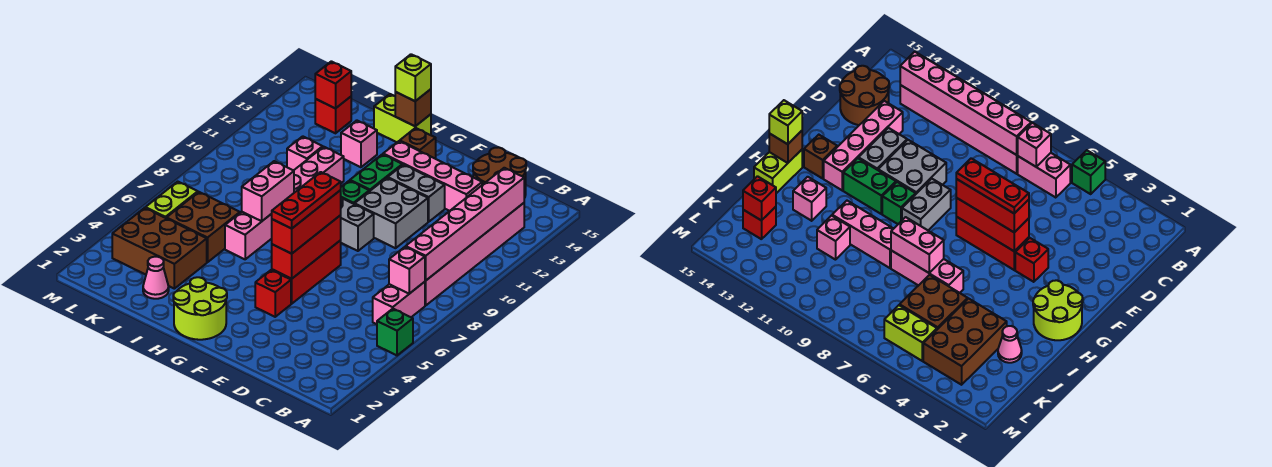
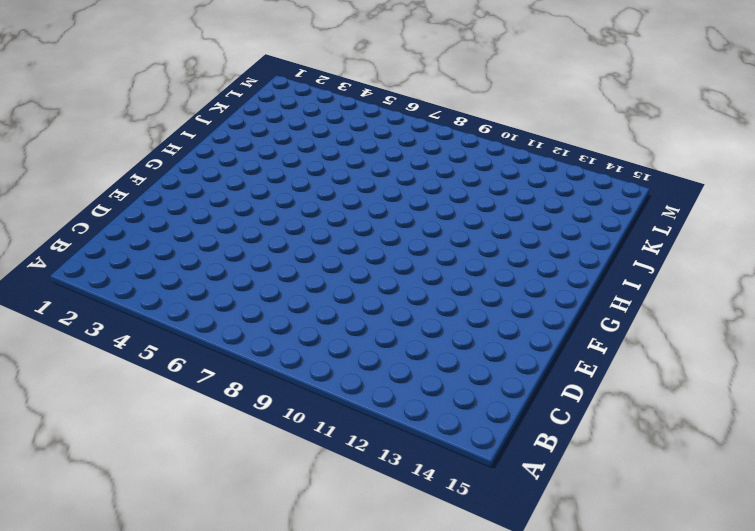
none -> green brick A5 level 1
none -> pink brick B6:B7 level 1
none -> pink brick B8:B13 level 1
none -> brown round brick C14:D15 level 1

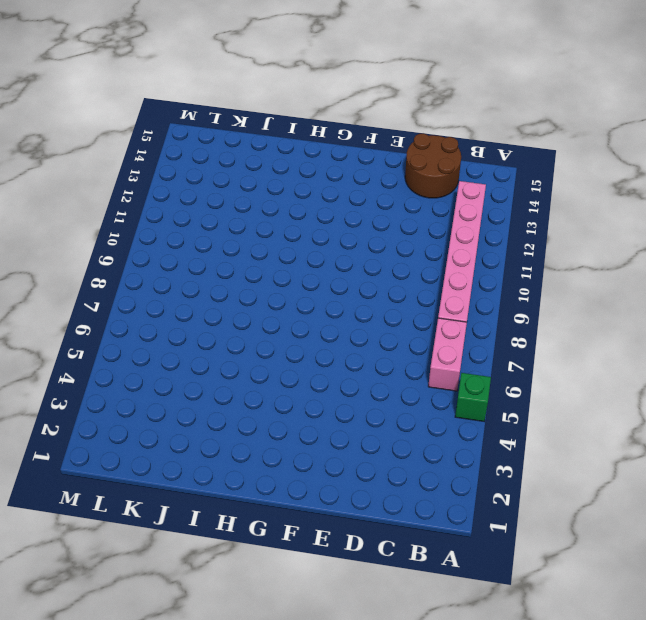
none -> pink brick D13:G13 level 1
none -> grey brick E10:F11 level 1
none -> grey brick E12:F12 level 1
none -> red brick F4 level 1

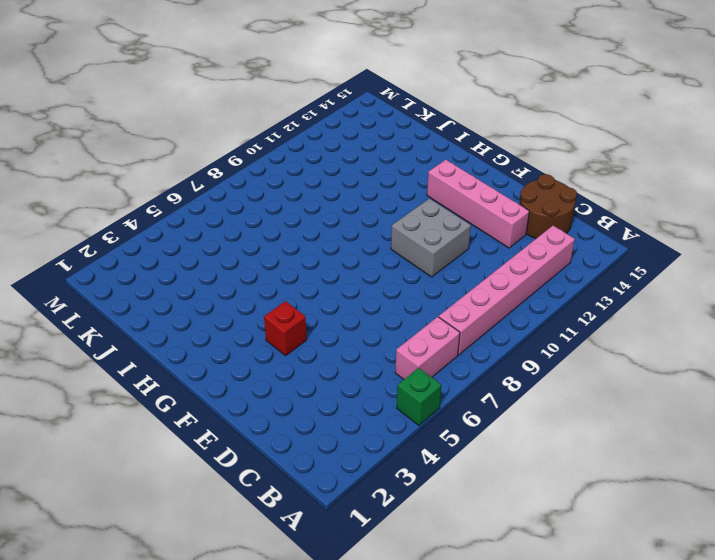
none -> grey brick E12:F12 level 1
none -> red brick F5:F7 level 1
none -> grey brick F9:G9 level 1
none -> lime round brick G1:H2 level 1

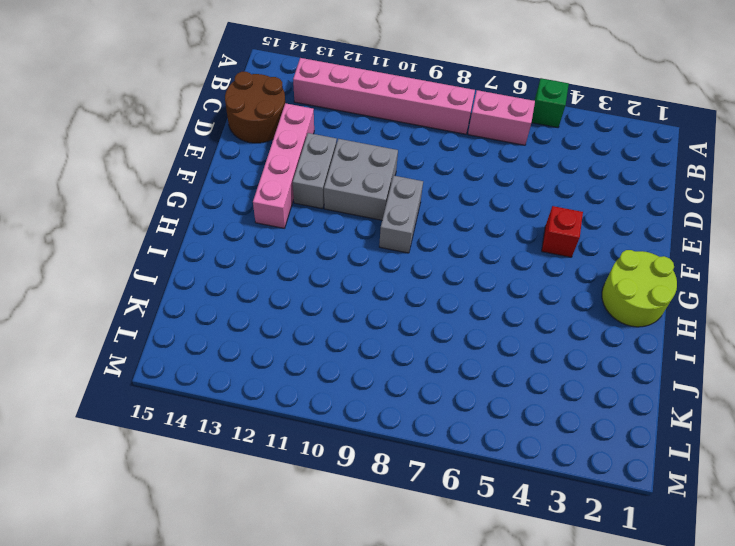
none -> red brick F5:F7 level 1
none -> green brick G10 level 1
none -> green brick G11:G12 level 1
none -> brown brick G14 level 1

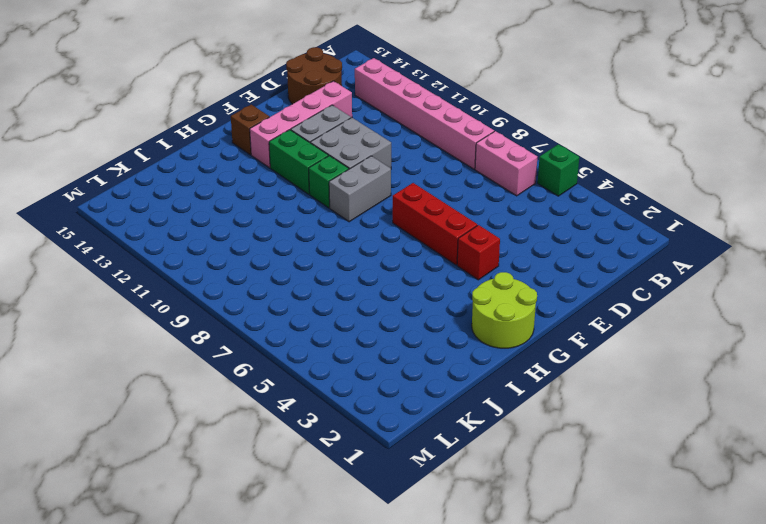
none -> lime brick H15:I15 level 1
none -> pink brick I6:I8 level 1
none -> pink brick I9:I11 level 1
none -> pink brick I13 level 1

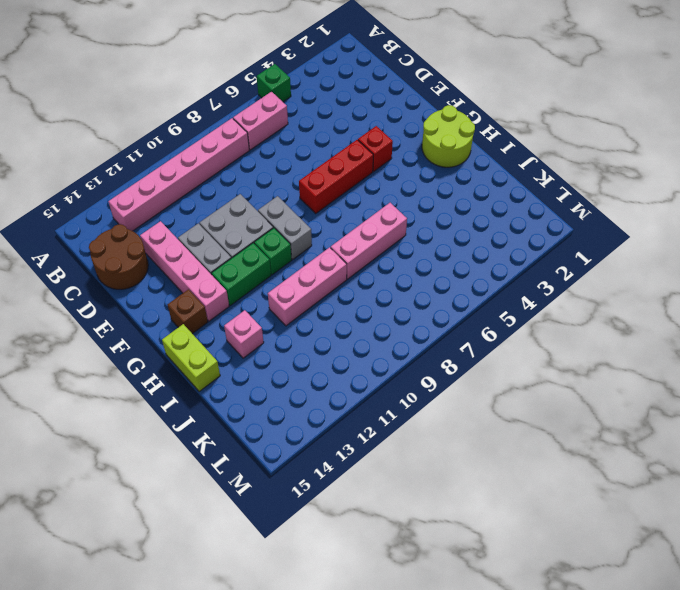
none -> pink cone J2 level 1
none -> brown brick J3:L4 level 1
none -> brown brick J5:K6 level 1
none -> pink brick J11 level 1

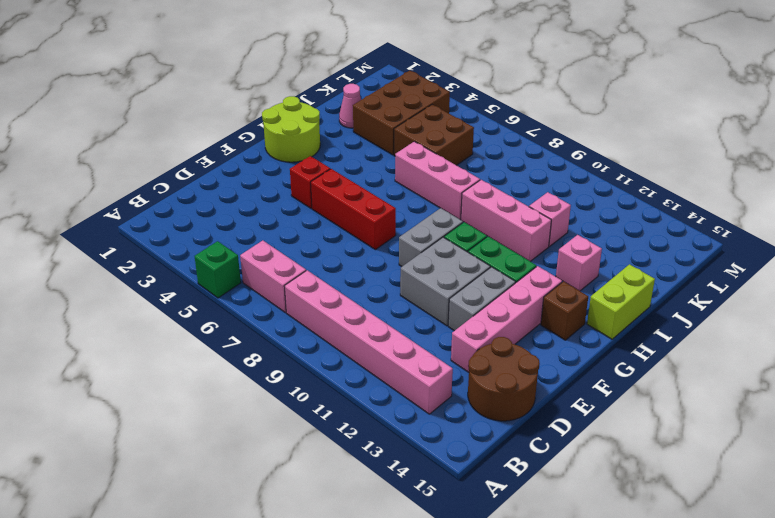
none -> red brick K14 level 1
none -> lime brick L5:L6 level 1
none -> pink brick B7 level 2
none -> pink brick B8:B13 level 2

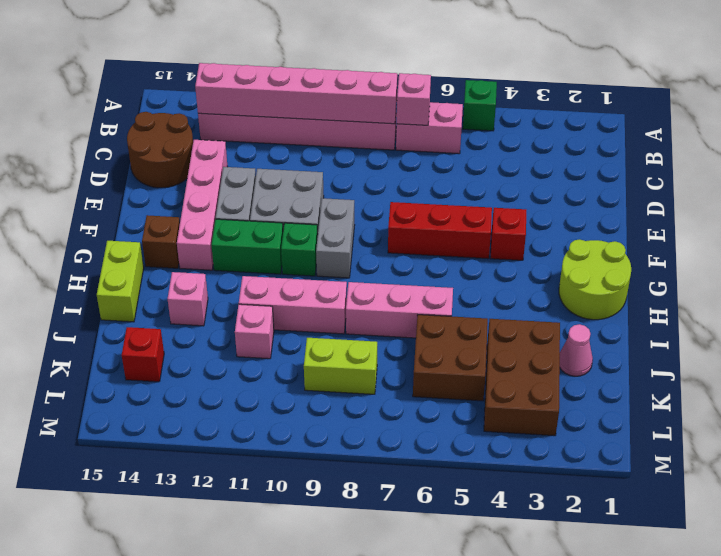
lime brick K8:K9 level 1 -> lime brick L5:L6 level 1
none -> red brick F5:F7 level 2
none -> brown brick H15 level 2
none -> pink brick I7:I8 level 2
none -> red brick K14 level 2

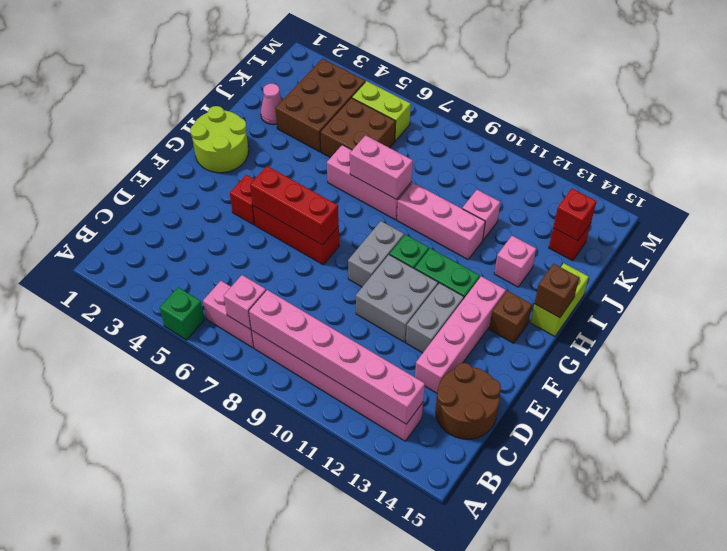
none -> red brick F5:F7 level 3
none -> lime brick H15 level 3
none -> red plate F5:F7 level 4

